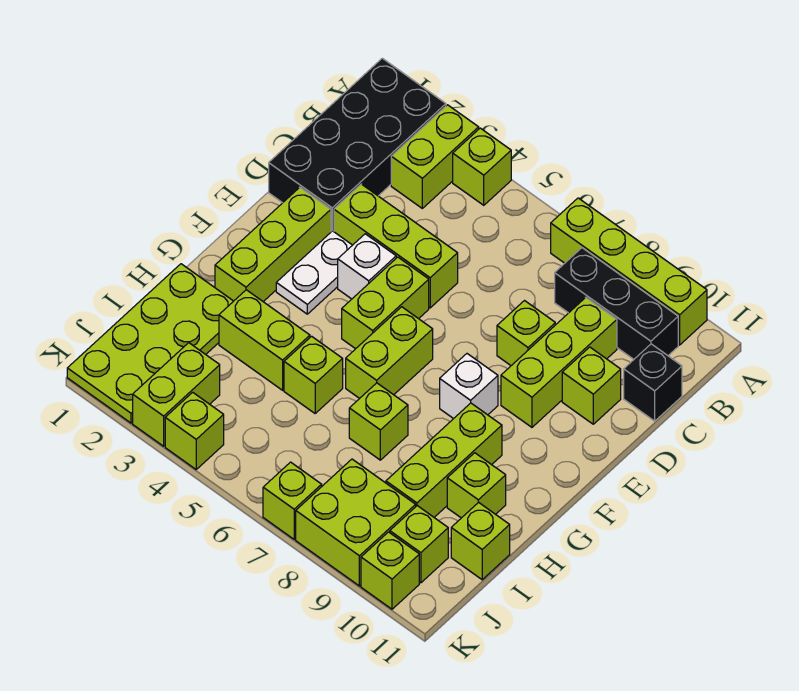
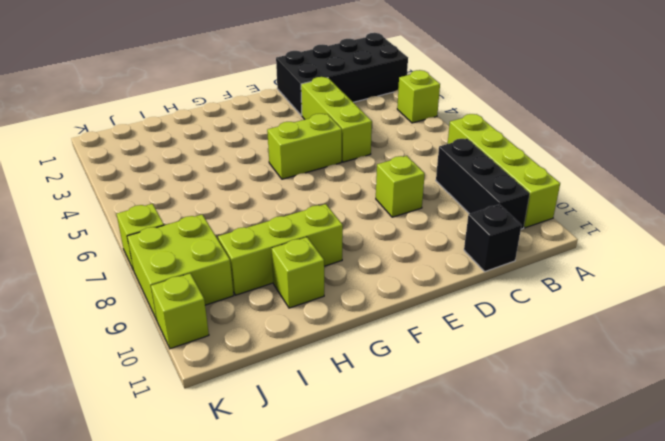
none -> lime brick A3:B3 level 1
none -> lime brick C9:E9 level 1
none -> lime brick D10 level 1

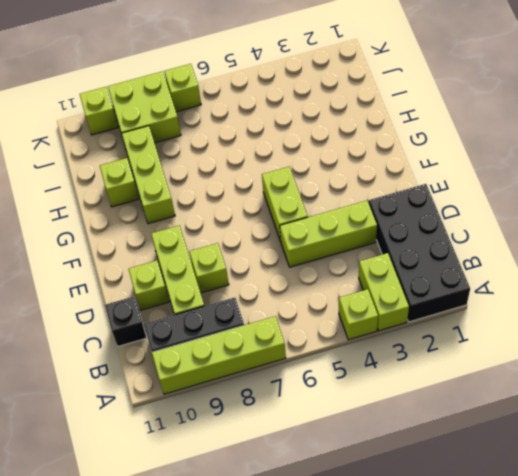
none -> lime brick E2:G2 level 1
none -> white plate E3:F3 level 1
none -> white brick E4 level 1

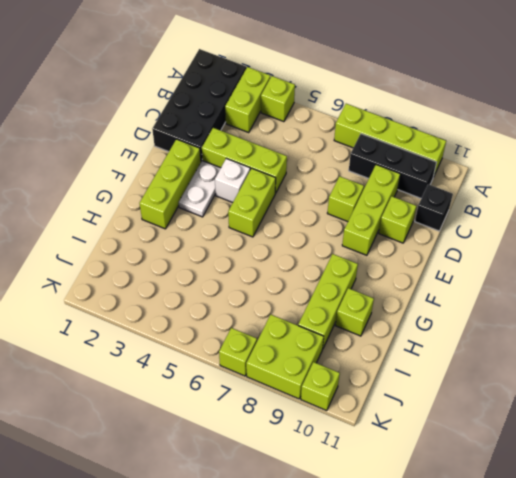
none -> lime brick F6:G6 level 1
none -> white brick F8 level 1
none -> lime plate H1:K2 level 1

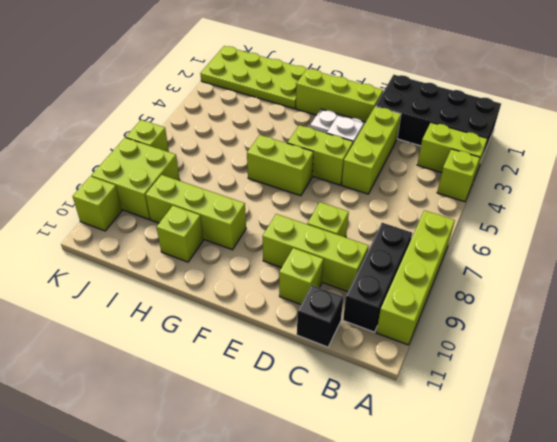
none -> white brick F8 level 1
none -> lime brick H3:H4 level 1
none -> lime brick H5 level 1

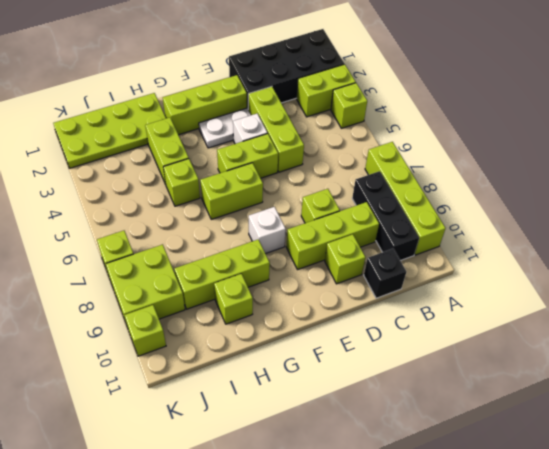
none -> lime brick H7 level 1
none -> lime brick I11 level 1
none -> lime brick J3:K3 level 1

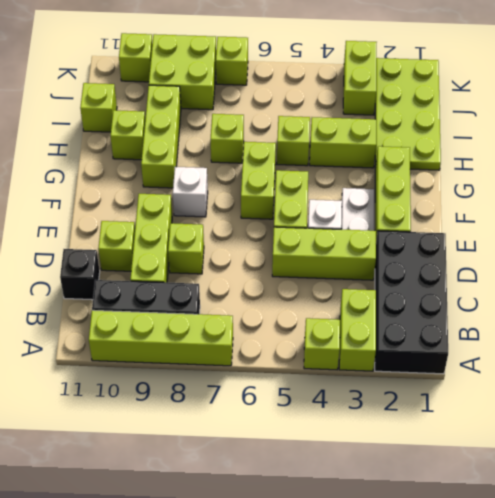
none -> lime brick J10 level 1
none -> lime brick K4 level 1

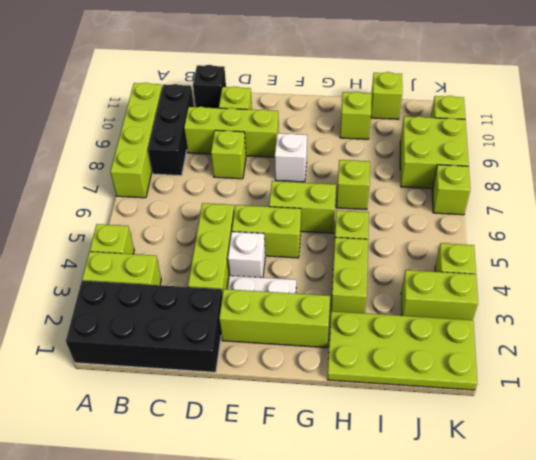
none -> lime brick G9:I9 level 1
none -> lime brick J10 level 1

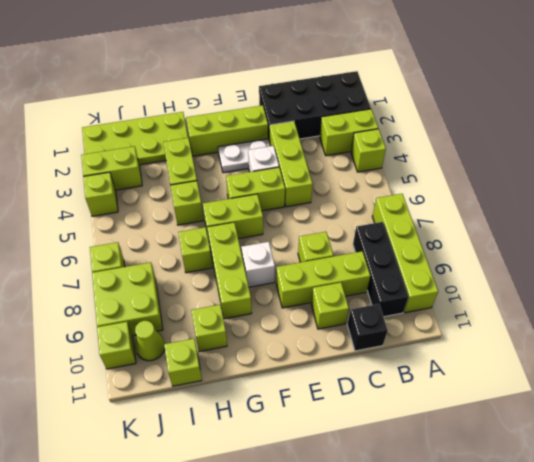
lime brick G7:G9 level 1 -> lime brick G9:I9 level 1
lime cone J10 level 1 -> lime brick J10 level 1

